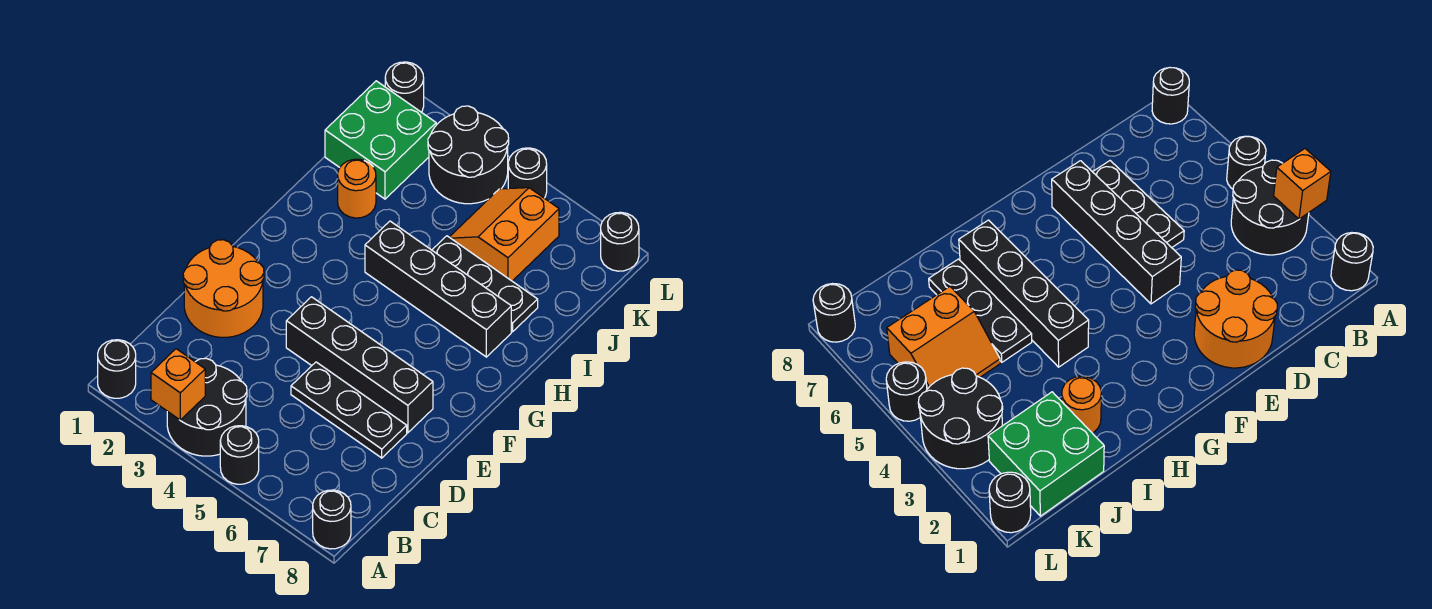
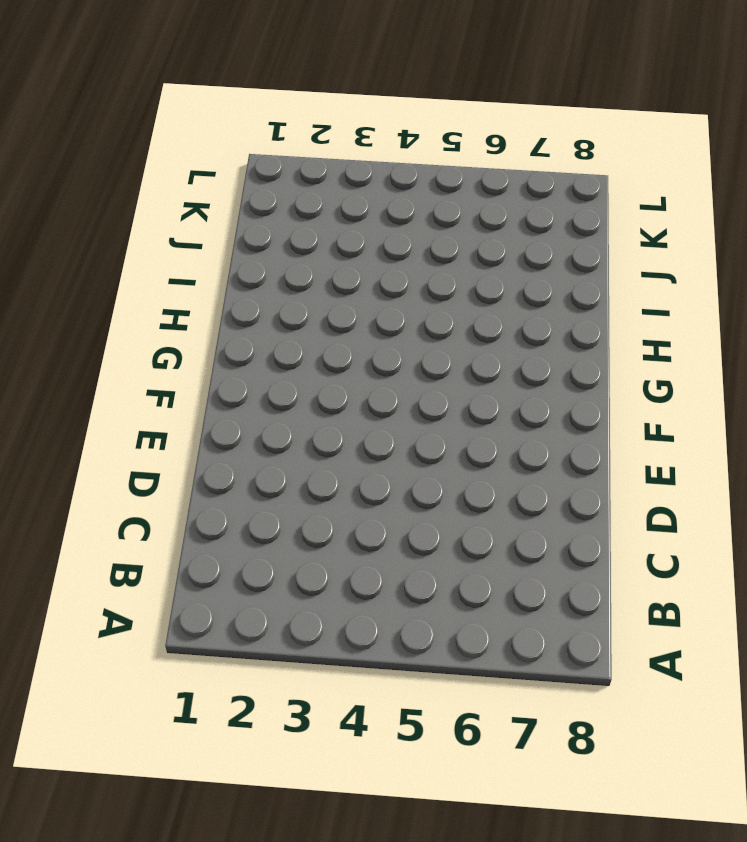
none -> black round brick A1 level 1
none -> black round brick A3:B4 level 1
none -> black round brick A5 level 1

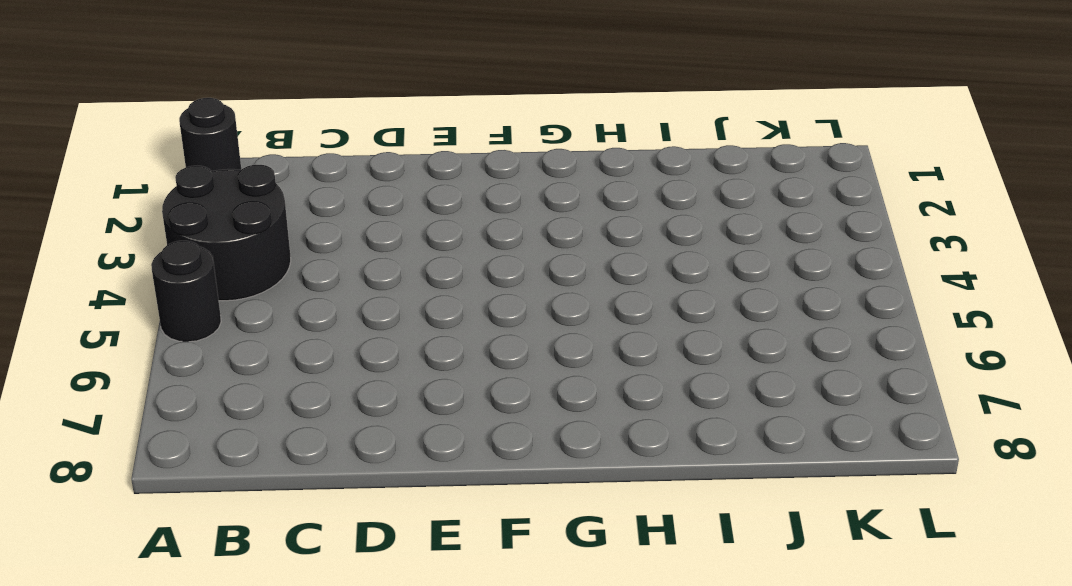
none -> black round brick A8 level 1
none -> orange round brick D1:E2 level 1
none -> black plate D5:D7 level 1

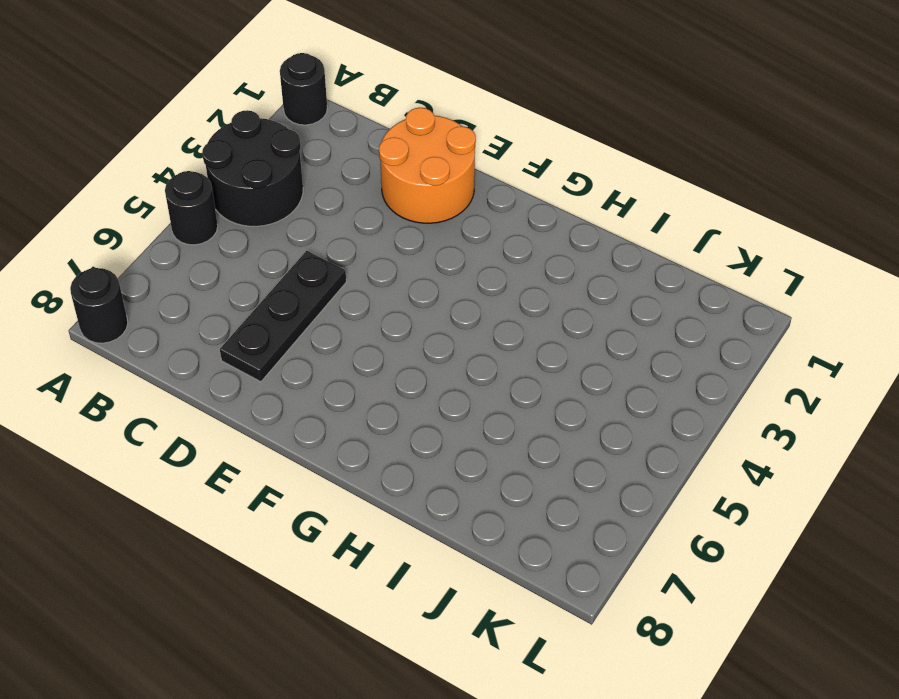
none -> black brick E4:E7 level 1
none -> black brick H4:H7 level 1
none -> orange round brick I2 level 1

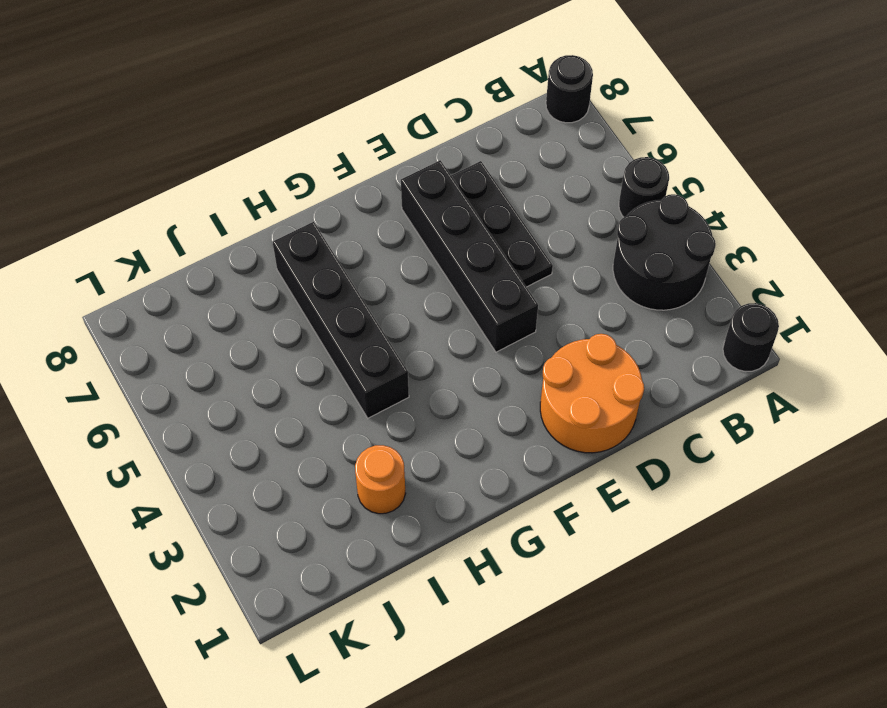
none -> black plate I5:I7 level 1
none -> green brick J1:K2 level 1
none -> orange slope J5:K6 level 1 top 6

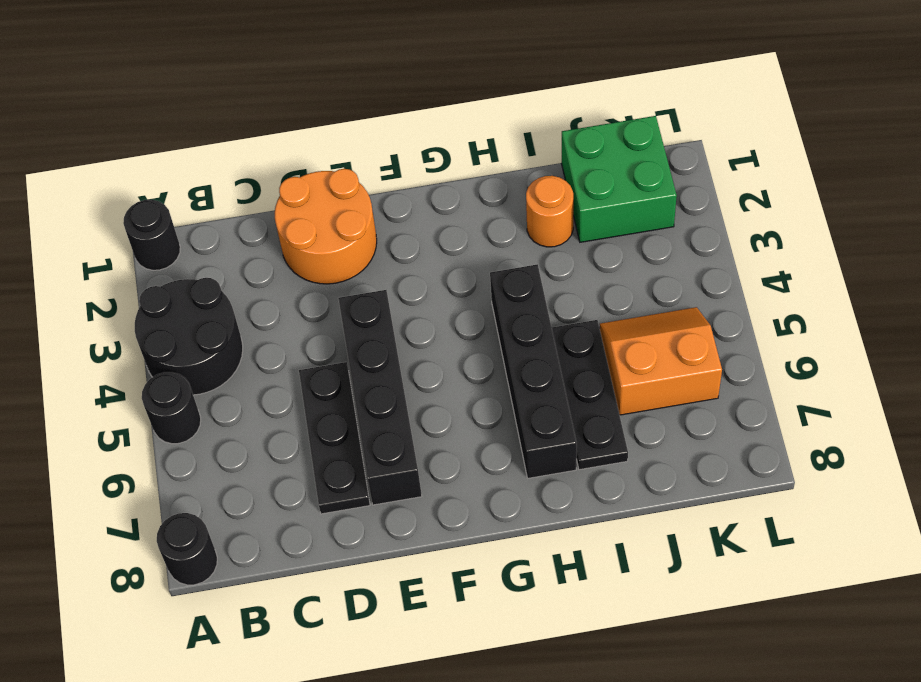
none -> black round brick K3:L4 level 1
none -> black round brick L1 level 1
none -> black round brick L5 level 1

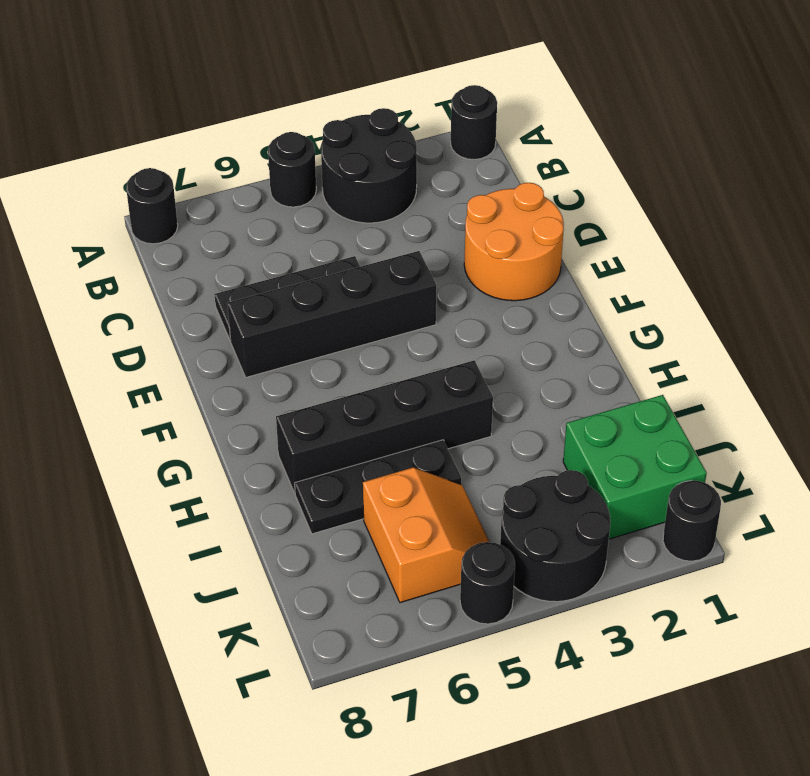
none -> orange round brick I2 level 1
none -> black round brick L8 level 1
none -> orange brick A3 level 2

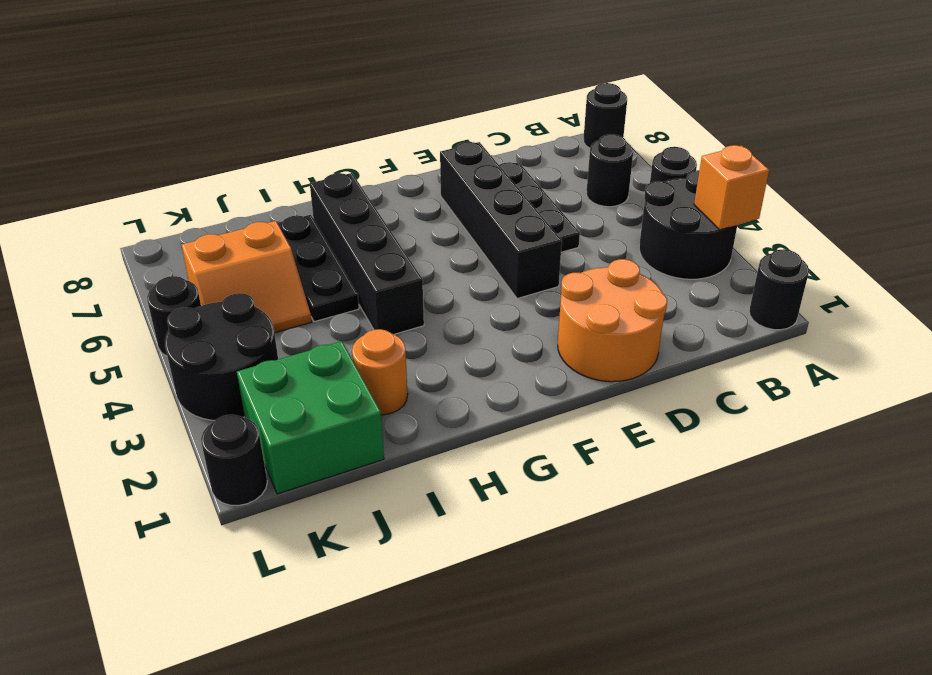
black round brick B6 level 1 -> black round brick L8 level 1

